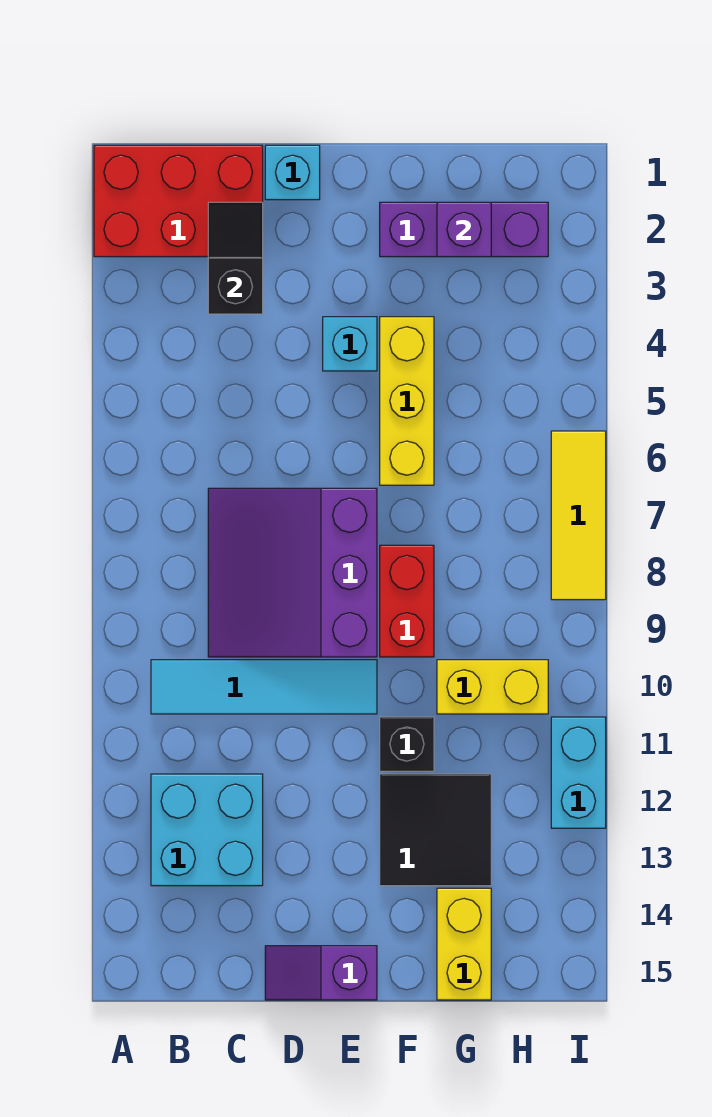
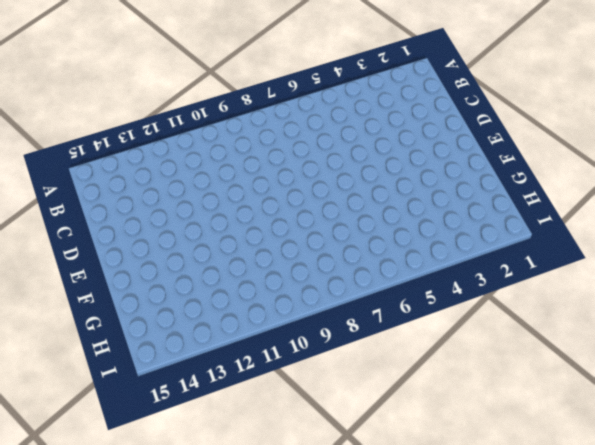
none -> red brick A1:C2 level 1
none -> cyan tile B10:E10 level 1
none -> cyan brick B12:C13 level 1

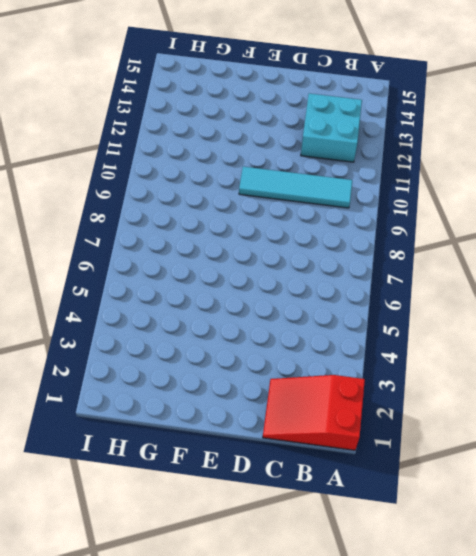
red slope A1:C2 level 1 top A -> red brick A1:C2 level 1
none -> purple slope C7:E9 level 1 top E
none -> cyan brick D1 level 1
none -> purple slope D15:E15 level 1 top E

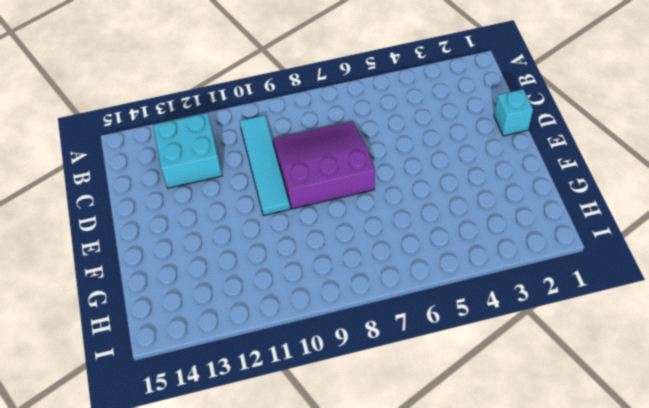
none -> red brick A1:C2 level 1
none -> purple slope D15:E15 level 1 top E
none -> cyan brick E4 level 1

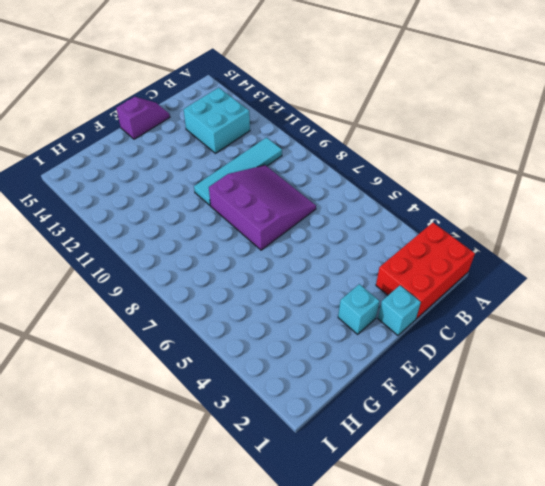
cyan brick E2 level 1 -> cyan brick E4 level 1
none -> purple brick F2:H2 level 1
none -> yellow brick F4:F6 level 1
none -> red brick F8:F9 level 1

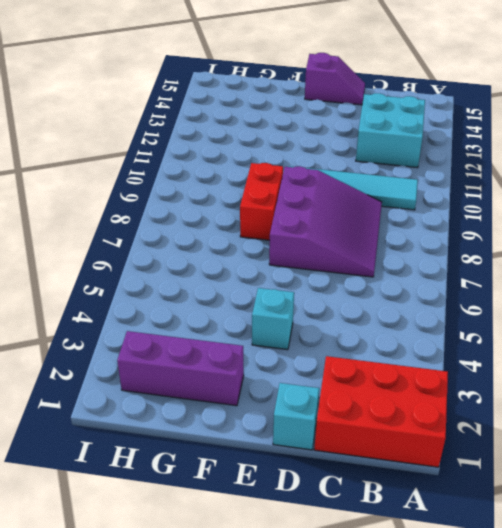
none -> yellow brick F4:F6 level 1
none -> black brick F11 level 1
none -> black tile F12:G13 level 1

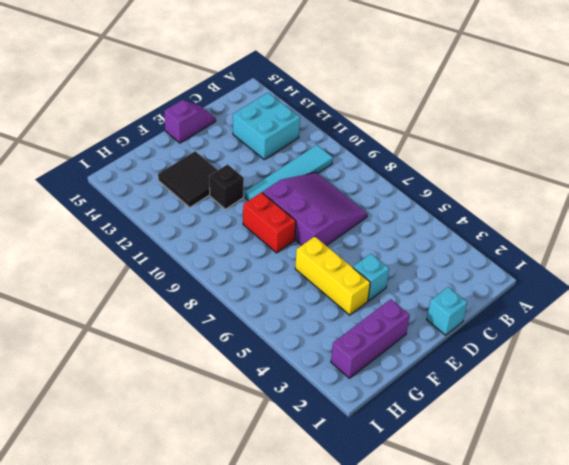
none -> red brick A1:C2 level 1
none -> yellow brick G10:H10 level 1
none -> yellow brick G14:G15 level 1

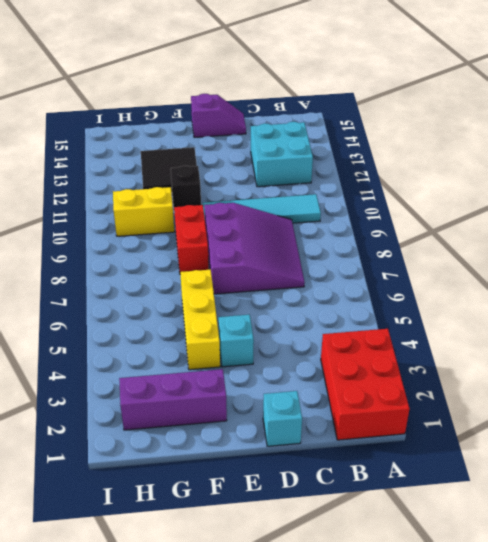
red brick A1:B3 level 1 -> red brick A1:C2 level 1
none -> yellow brick G14:G15 level 1
none -> yellow tile I6:I8 level 1
none -> cyan brick I11:I12 level 1

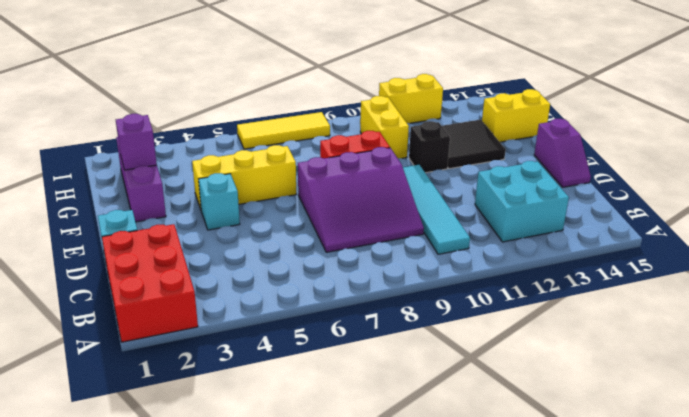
yellow brick I11:I12 level 1 -> cyan brick I11:I12 level 1
none -> black slope C2:C3 level 2 top 3

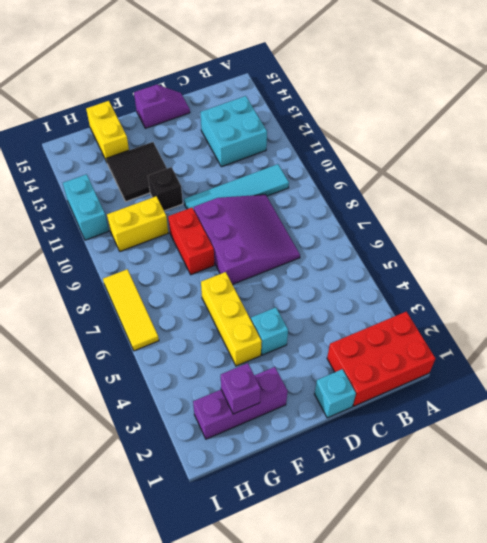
none -> black slope C2:C3 level 2 top 3

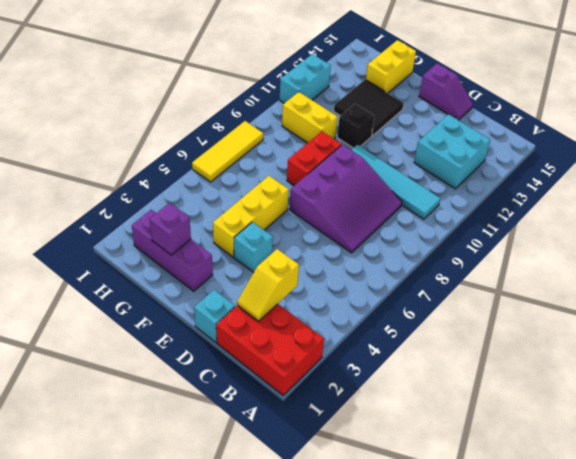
yellow slope C2:C3 level 2 top 3 -> black slope C2:C3 level 2 top 3

